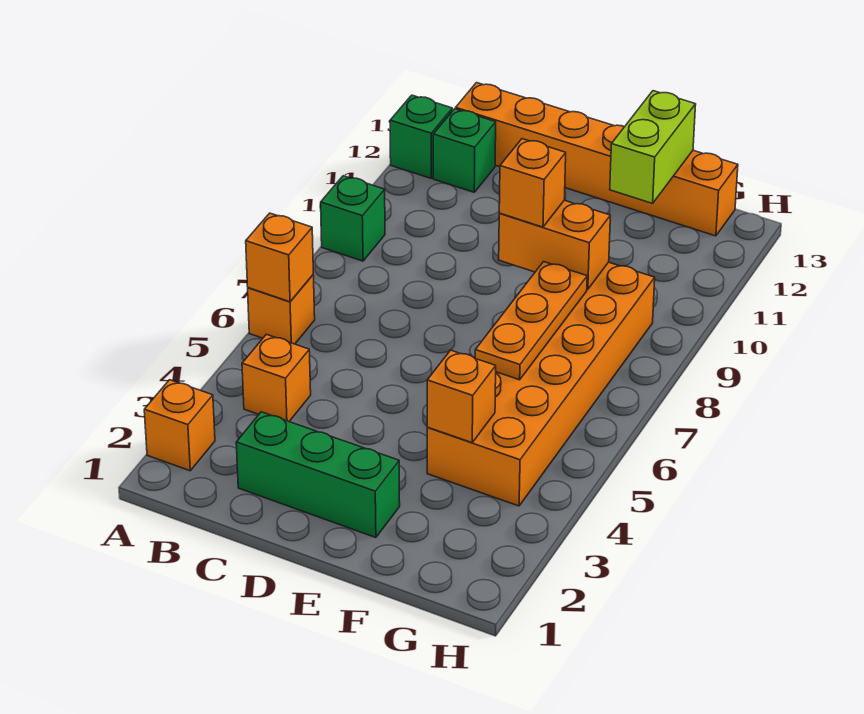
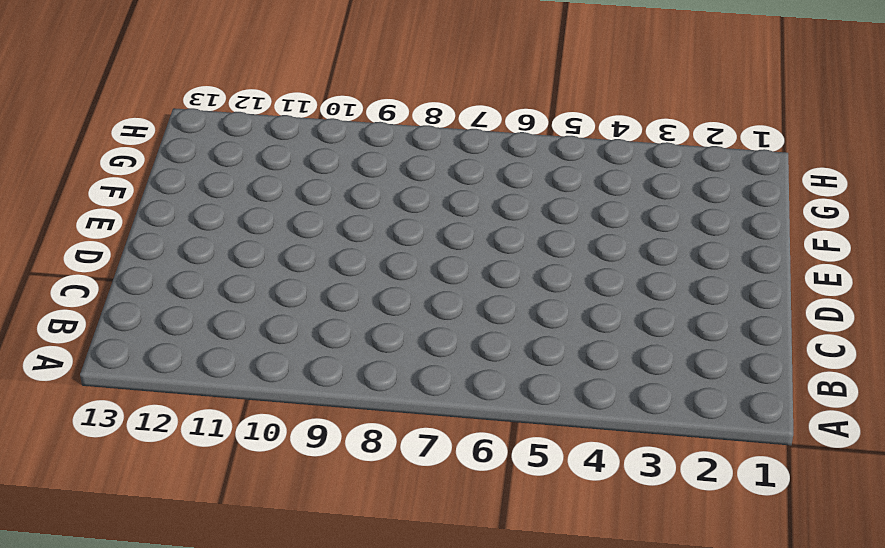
none -> orange brick A2 level 1
none -> orange brick A6 level 1
none -> green brick A9 level 1

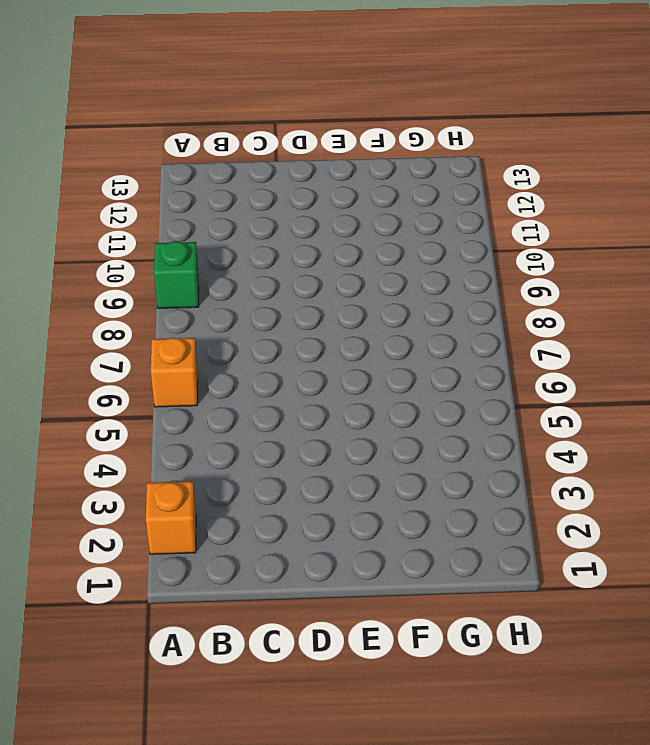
none -> green brick A12 level 1
none -> orange brick B4 level 1
none -> green brick B12 level 1

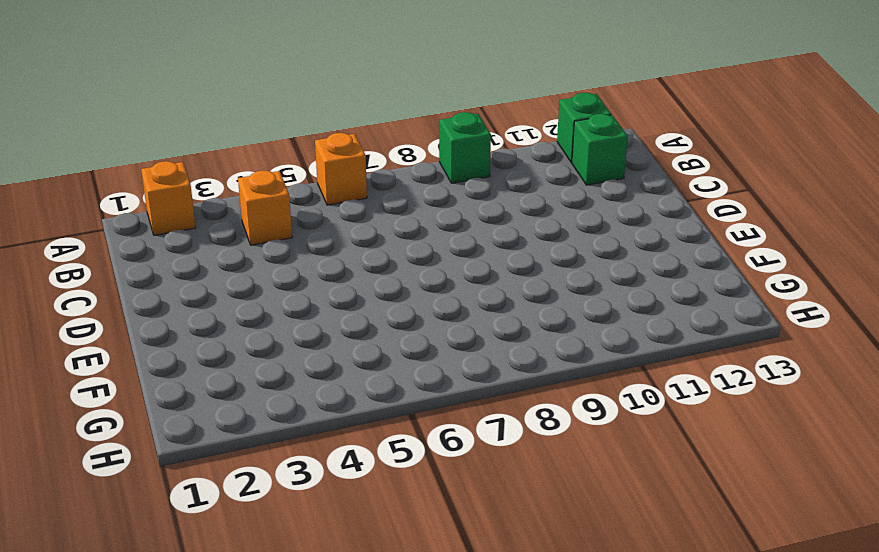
none -> orange brick B13:G13 level 1
none -> green brick C2:E2 level 1
none -> orange brick F4:G9 level 1

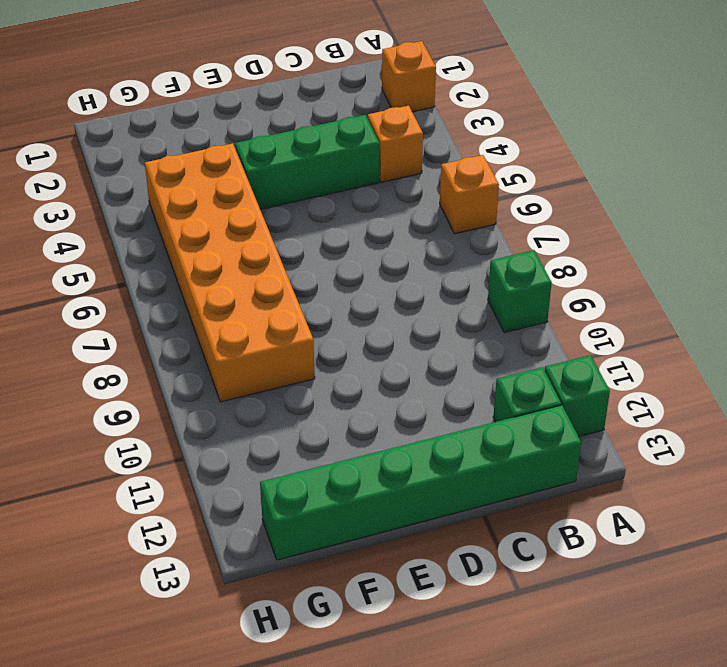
green brick B13:G13 level 1 -> orange brick B13:G13 level 1
green brick C4:E4 level 1 -> green brick C2:E2 level 1
none -> orange brick A6 level 2
none -> orange brick E9:F9 level 2
none -> orange brick F4 level 2

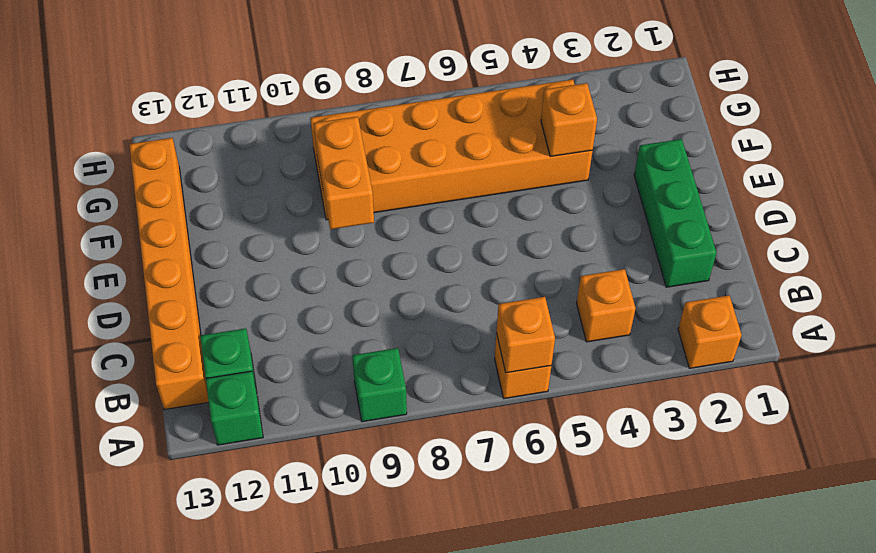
none -> orange plate F6:F8 level 2
none -> lime brick F12:F13 level 2
none -> orange brick E9 level 3

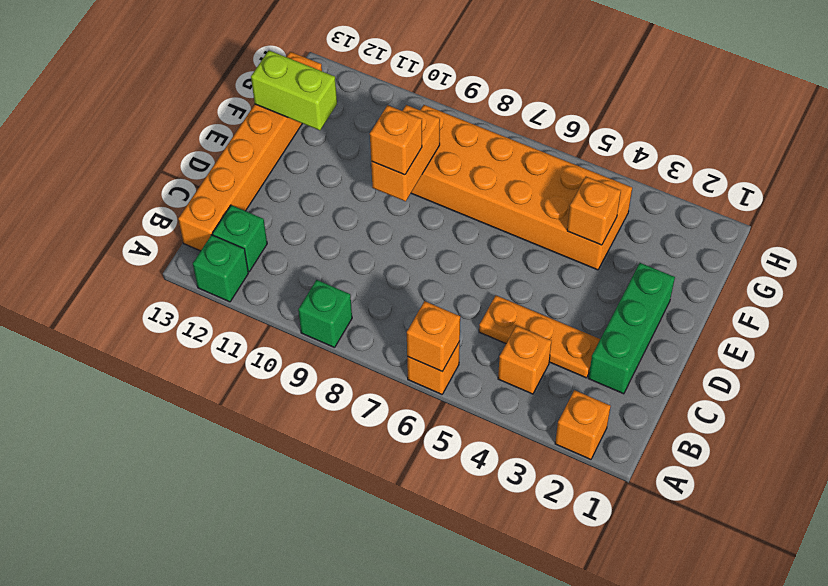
orange plate C3:C5 level 1 -> orange plate F6:F8 level 2

